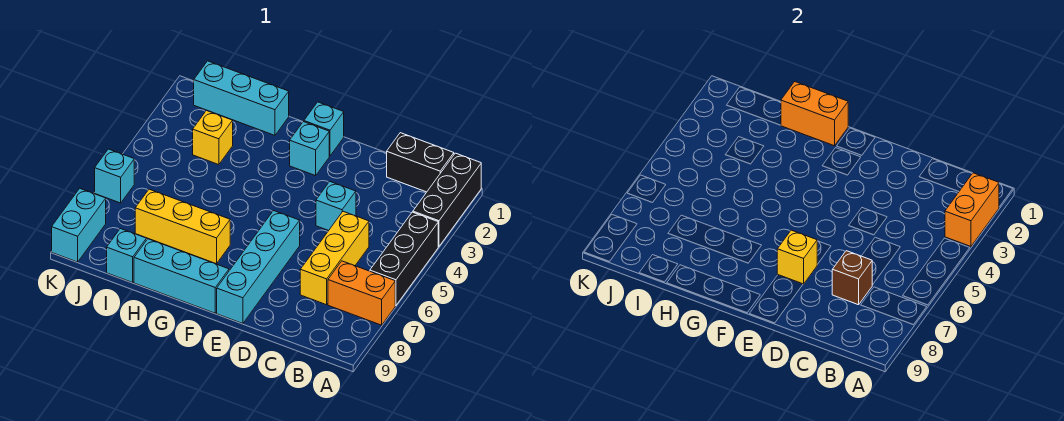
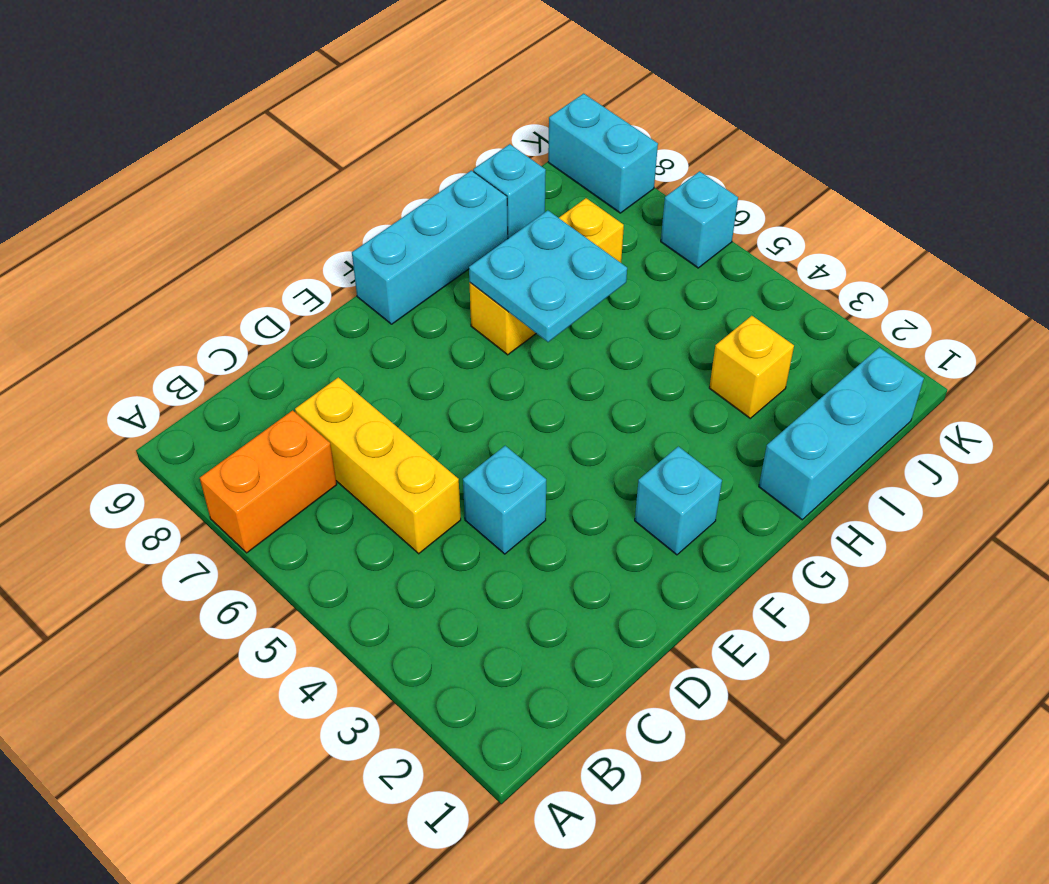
cyan plate G6:H7 level 2 -> none
none -> black brick A1:A3 level 1
none -> black brick A4:A6 level 1
none -> black brick B1:C1 level 1

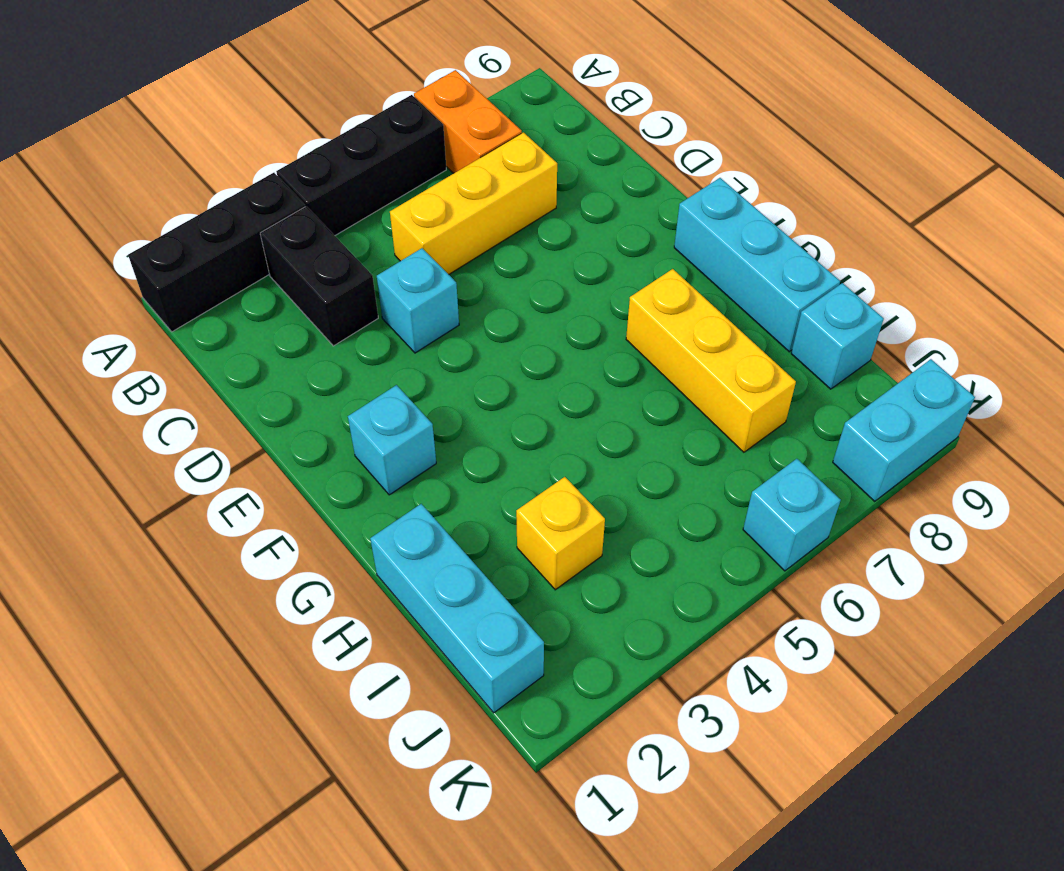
black brick B3:C3 level 1 -> black brick B1:C1 level 1
none -> cyan brick E6:E9 level 1
none -> cyan brick F1 level 1
none -> orange brick A2:A3 level 2

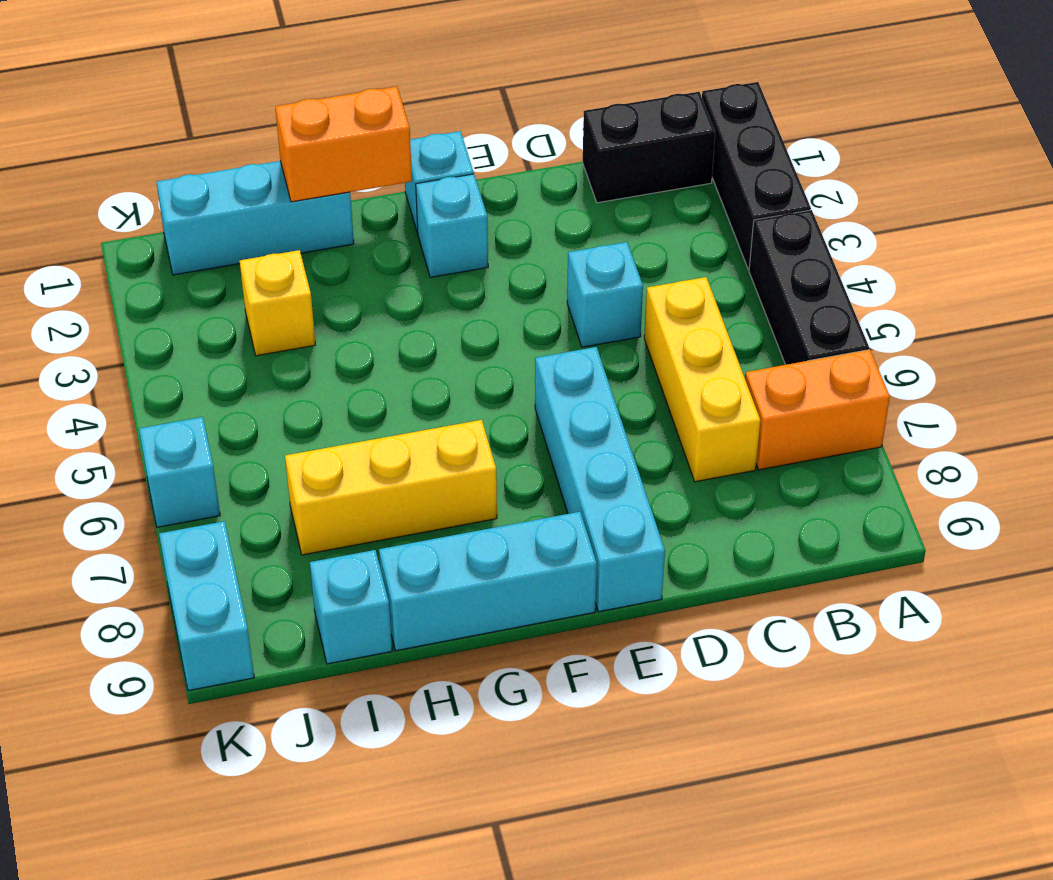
none -> orange brick A2:A3 level 2
none -> brown brick C7 level 2
none -> yellow brick E7 level 2

